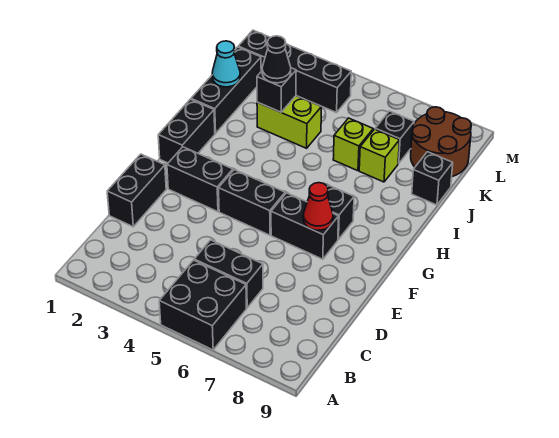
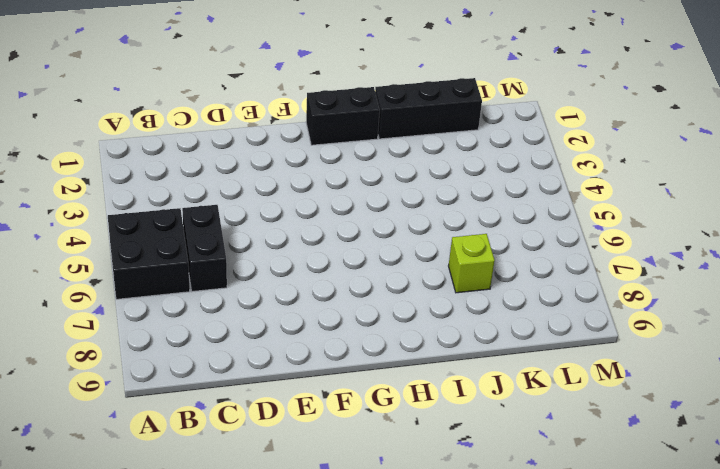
none -> black brick D1:E1 level 1
none -> black brick F2:F3 level 1
none -> black brick F4:F5 level 1

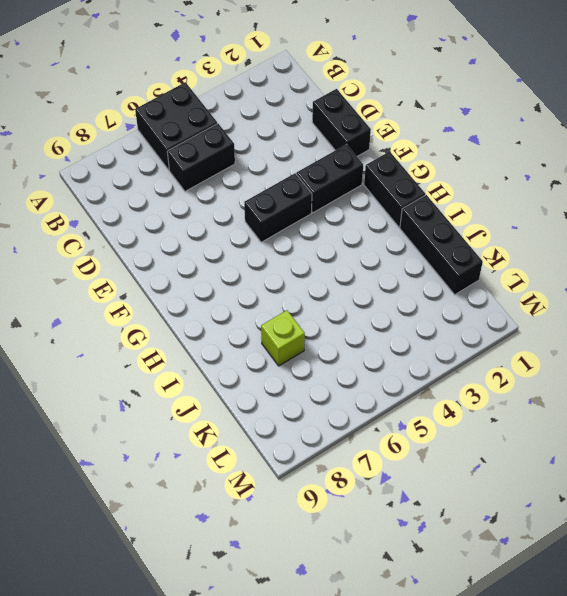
none -> black brick F6:F7 level 1
none -> black brick G7 level 1
none -> lime brick J3:J4 level 1

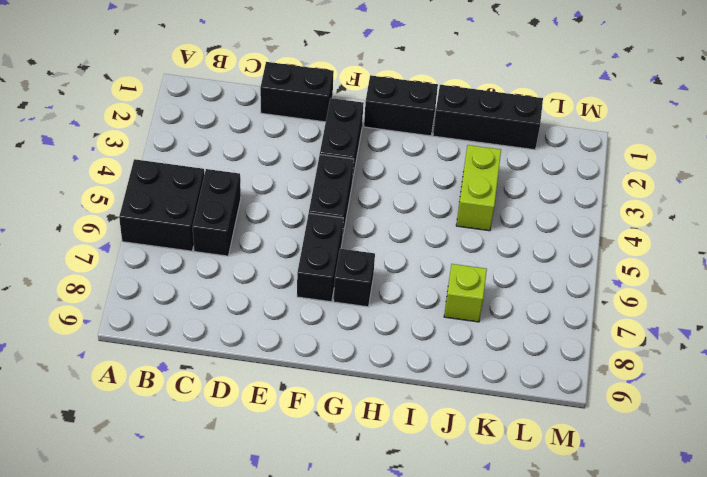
none -> lime brick J6 level 1
none -> black brick J9 level 1
none -> black brick K7 level 1

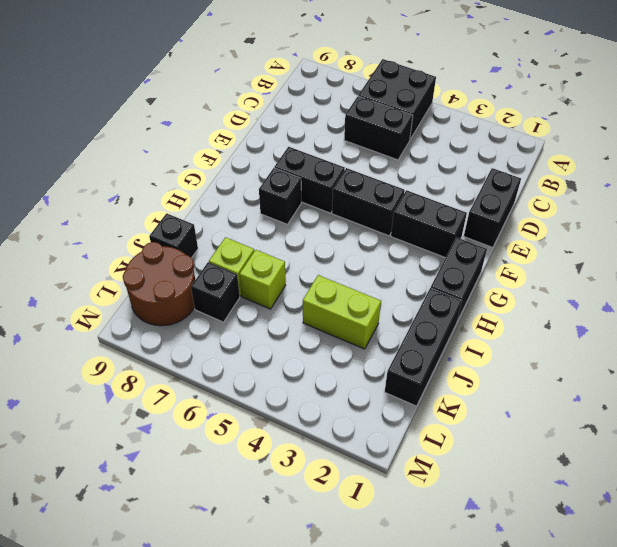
none -> black brick L1:L4 level 1
none -> red cone F7 level 2
none -> cyan cone J1 level 2

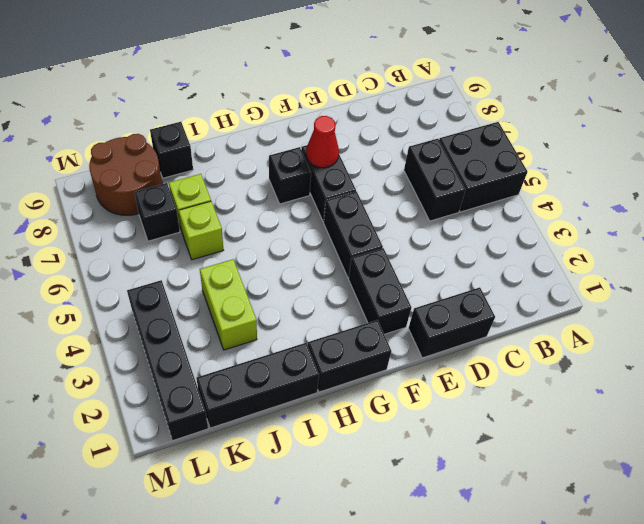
none -> cyan cone J1 level 2
none -> black brick J3 level 2
none -> black cone J3 level 3

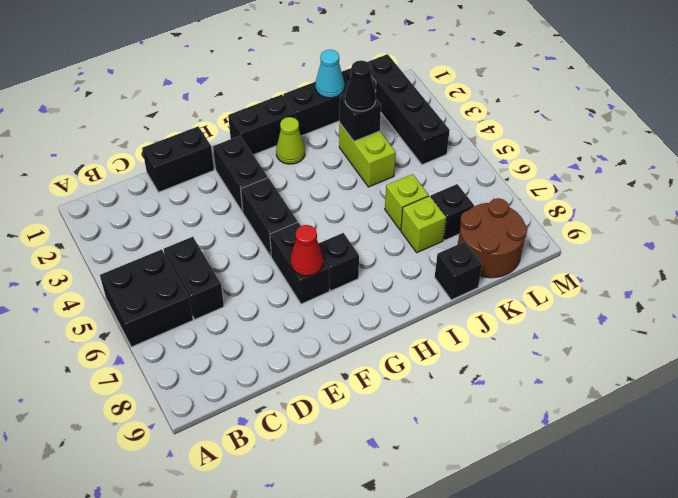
lime cone H2 level 1 -> none

